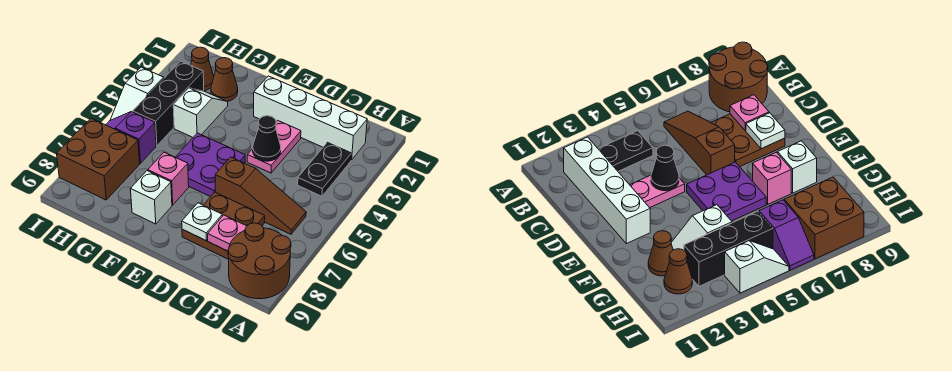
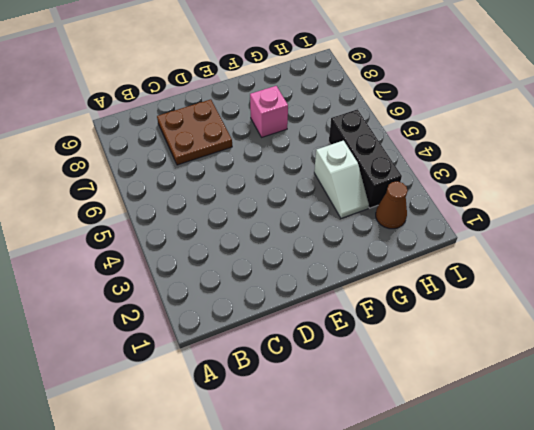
none -> brown round brick A8:B9 level 1
none -> white brick B2:E2 level 1
none -> black plate B3:B4 level 1

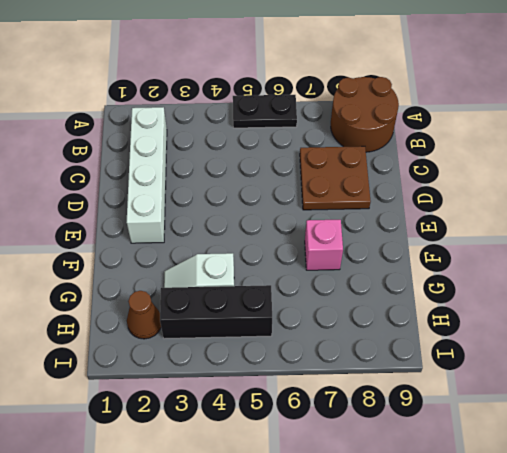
black plate A5:A6 level 1 -> black plate B3:B4 level 1
none -> brown slope B6:D6 level 1 top D
none -> pink plate D3:D4 level 1
none -> purple plate E5:F6 level 1

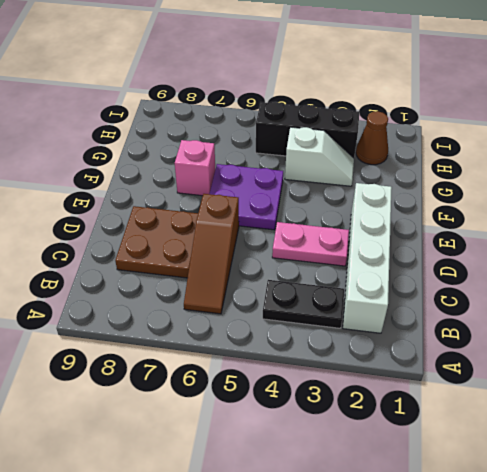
none -> brown round brick A8:B9 level 1
none -> white brick F8 level 1
none -> brown cone G2 level 1

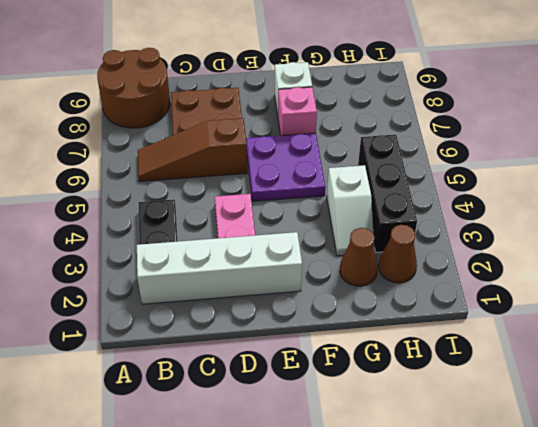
none -> purple slope H6:I6 level 1 top H
none -> brown brick H7:I8 level 1
none -> white slope I4:I5 level 1 top 4

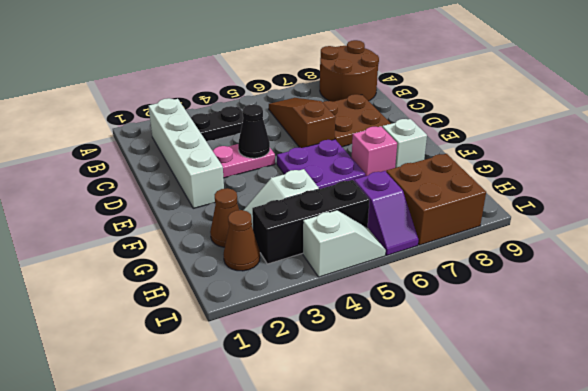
none -> pink plate C8 level 2
none -> white plate D8 level 2

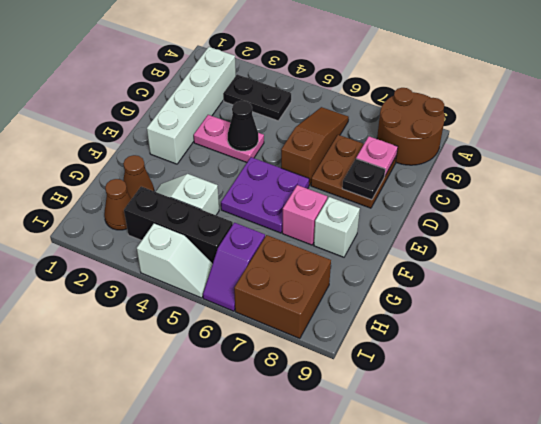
black plate D8 level 2 -> white plate D8 level 2

